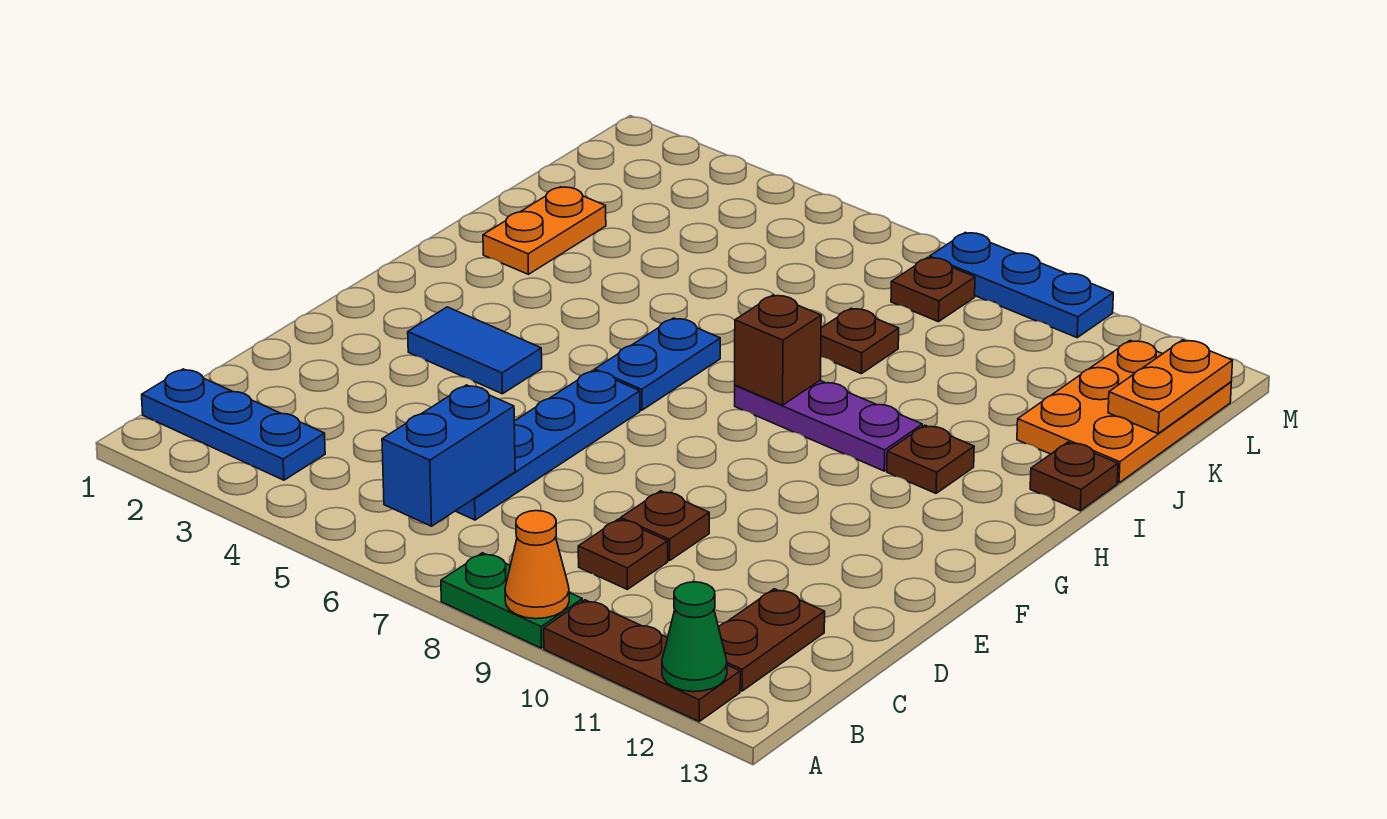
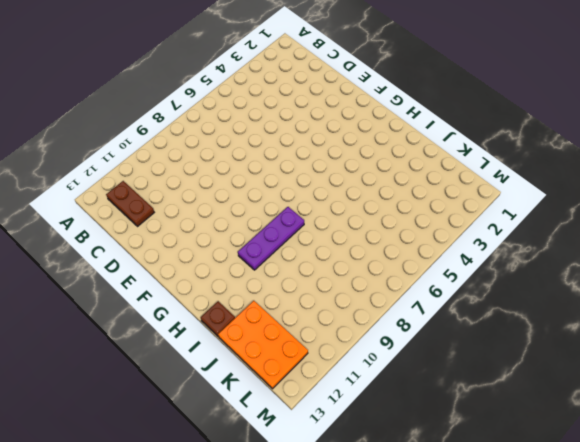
none -> green plate A8:A9 level 1
none -> brown plate A10:A12 level 1
none -> blue plate B1:B3 level 1

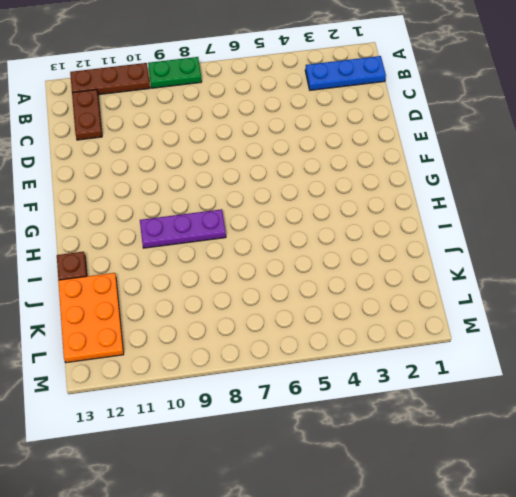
none -> blue plate C6:F6 level 1
none -> brown plate C9 level 1
none -> brown plate D9 level 1

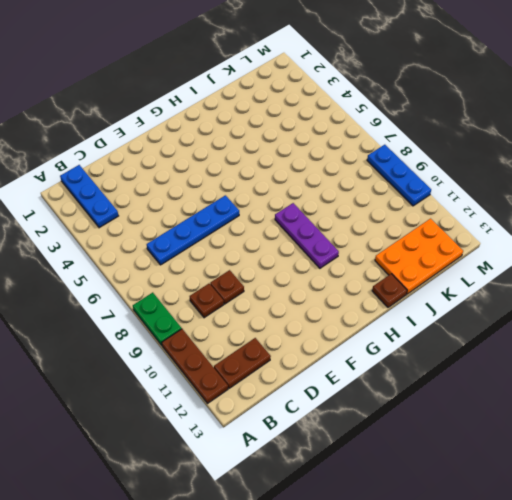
none -> blue tile F3:F4 level 1
none -> blue plate G6:H6 level 1
none -> brown plate H11 level 1

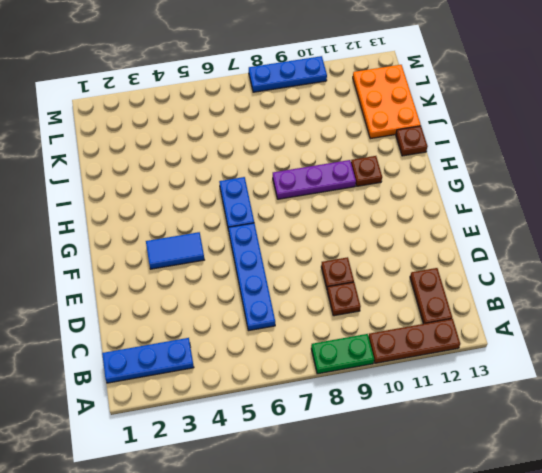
none -> orange plate I2:J2 level 1
none -> brown plate J8 level 1
none -> brown plate L8 level 1

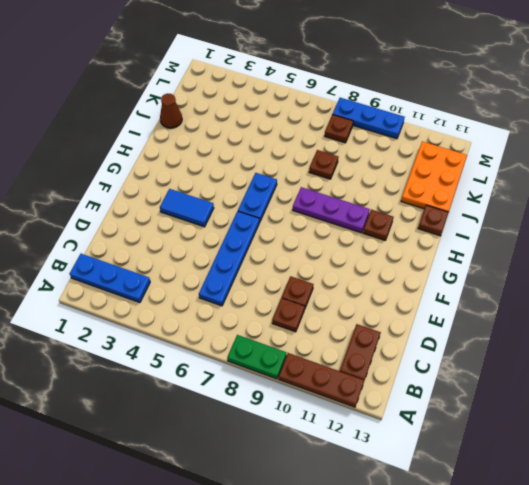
brown cone J1 level 1 -> none
none -> orange plate I2:J2 level 1
none -> orange cone A9 level 2
none -> green cone A12 level 2

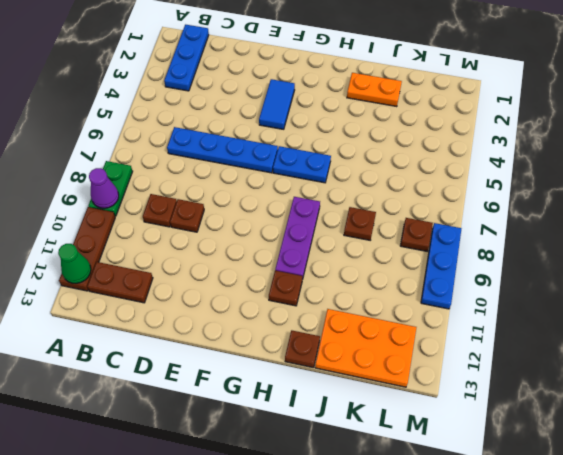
purple cone A9 level 2 -> orange cone A9 level 2
none -> blue brick B6:C6 level 2
none -> brown brick H8 level 2
none -> orange plate K13:L13 level 2

